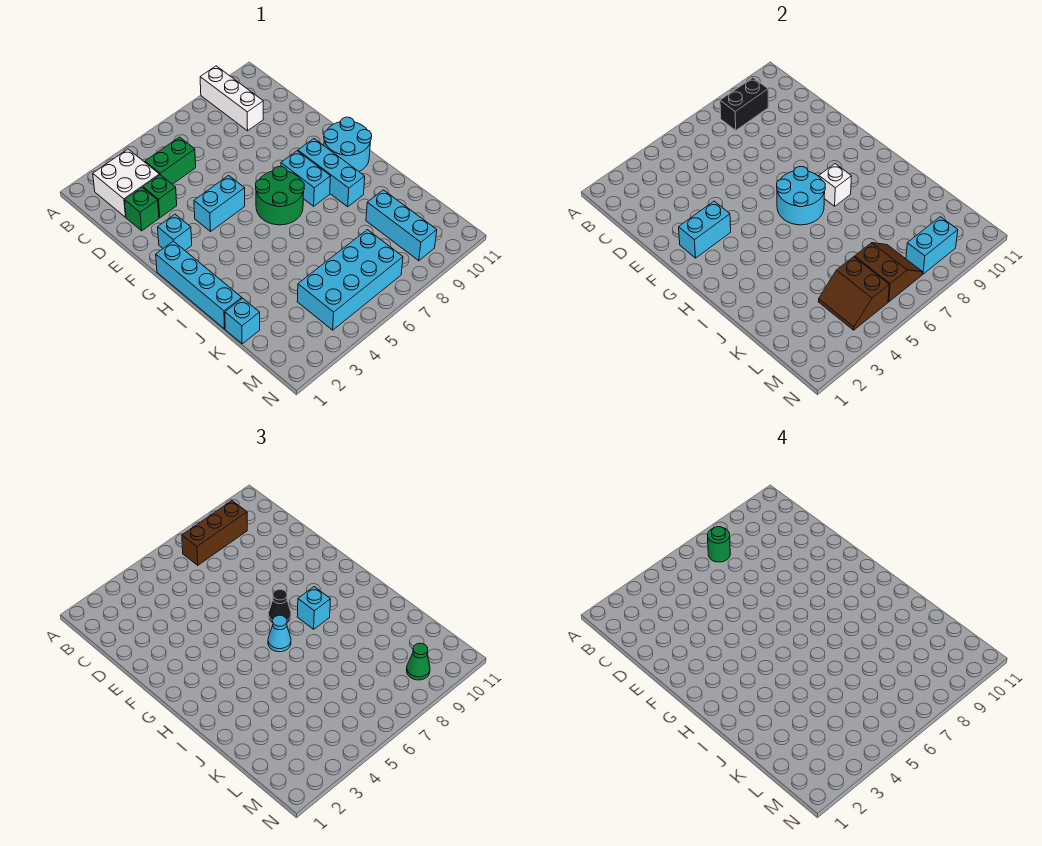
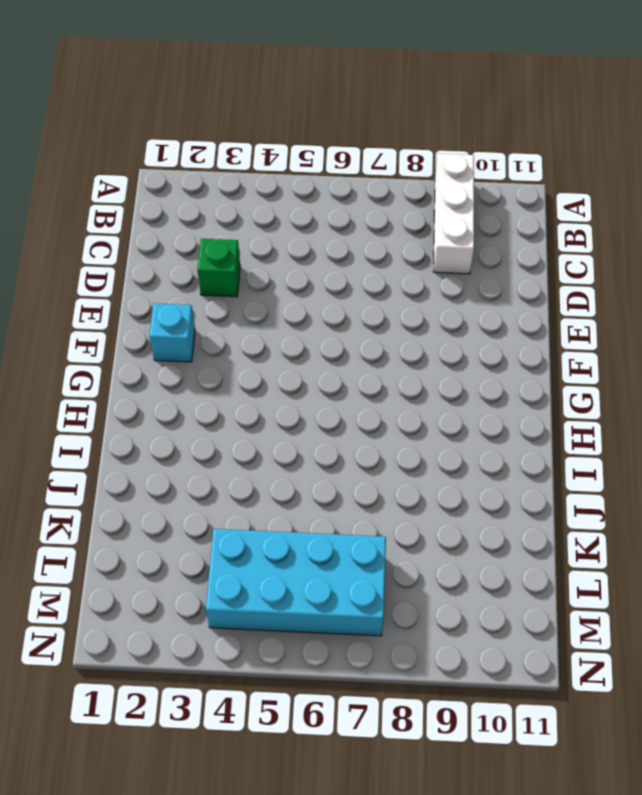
none -> white brick B2:C3 level 1
none -> green brick C4:C5 level 1
none -> green brick D2 level 1

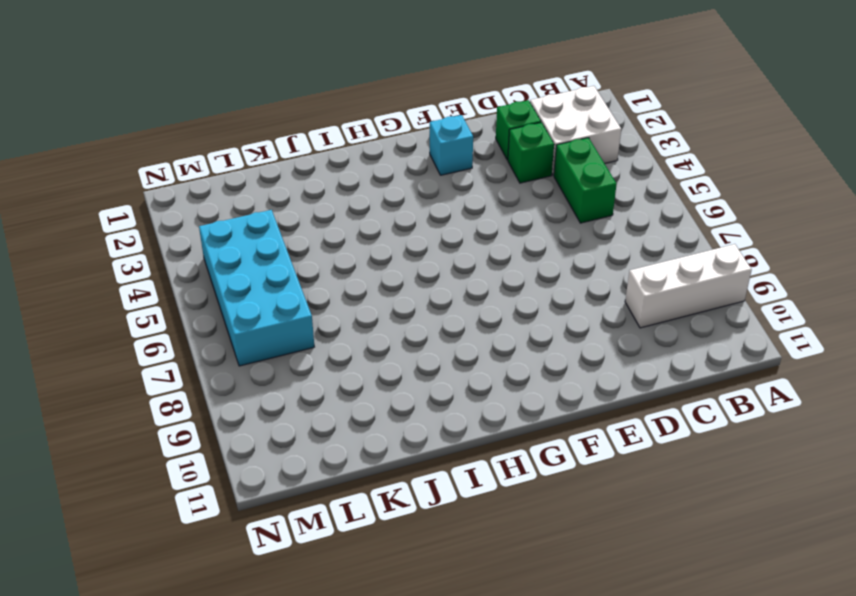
none -> cyan brick F4:F5 level 1
none -> cyan brick G1:J1 level 1
none -> green round brick G6:H7 level 1

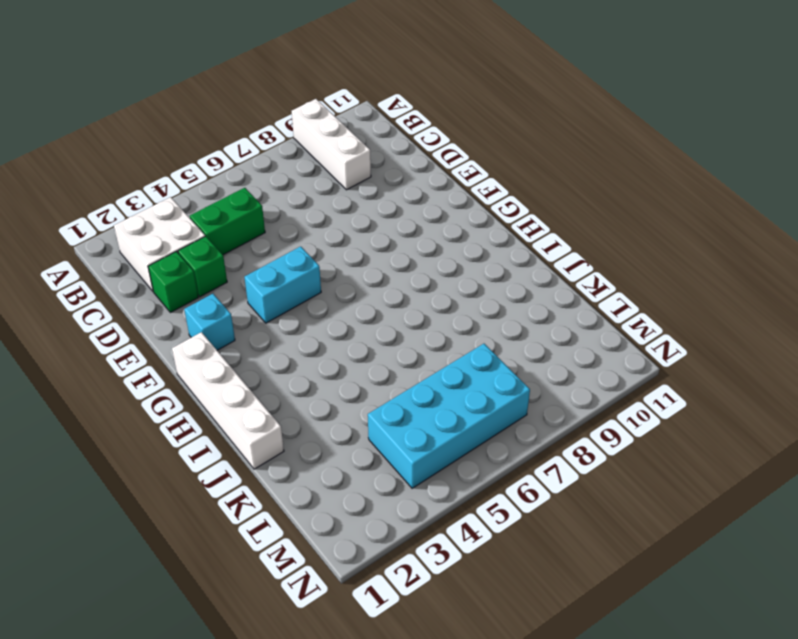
white brick G1:J1 level 1 -> cyan brick G1:J1 level 1
none -> green round brick G6:H7 level 1
none -> cyan brick G8:H8 level 1
none -> cyan brick G9:I9 level 1

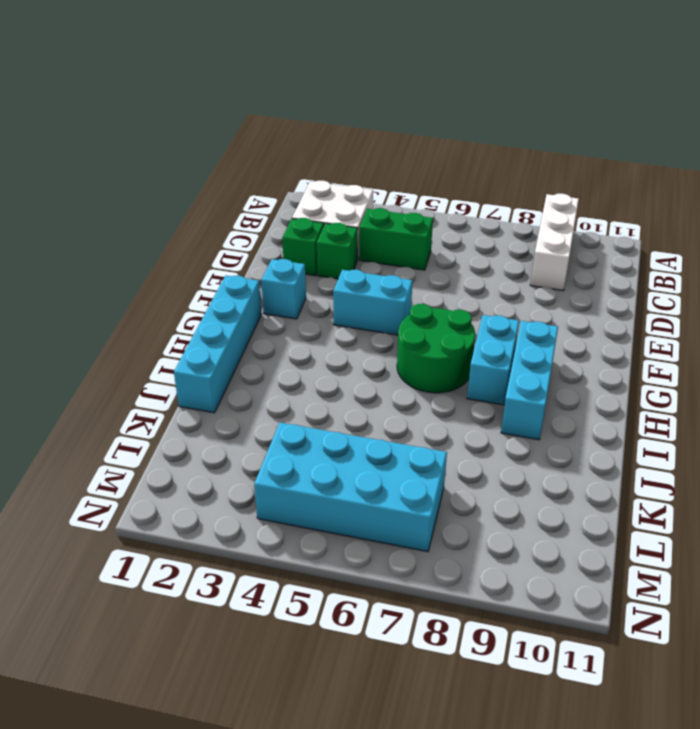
none -> cyan round brick G10:H11 level 1
none -> cyan brick K1 level 1
none -> cyan brick K9:M9 level 1

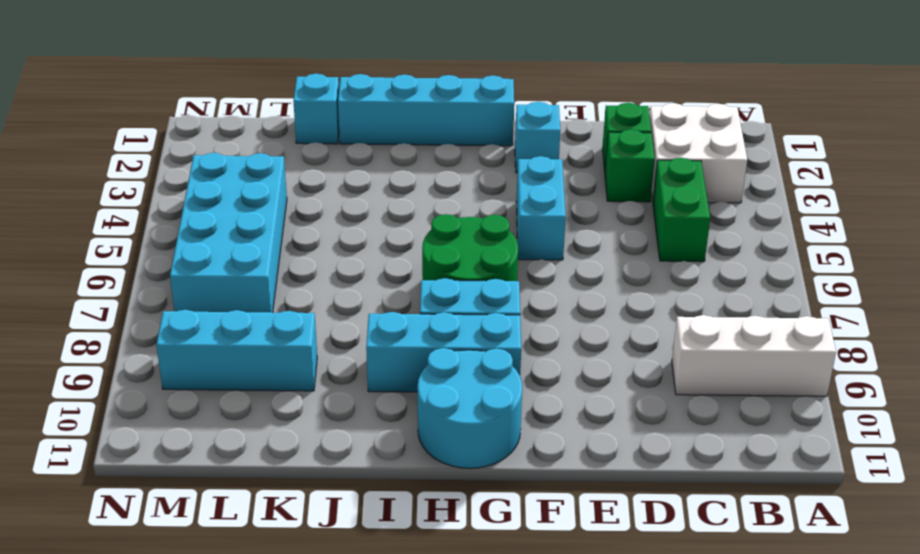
none -> black brick B8:B9 level 2
none -> cyan brick F2:F3 level 2
none -> cyan round brick G6:H7 level 2

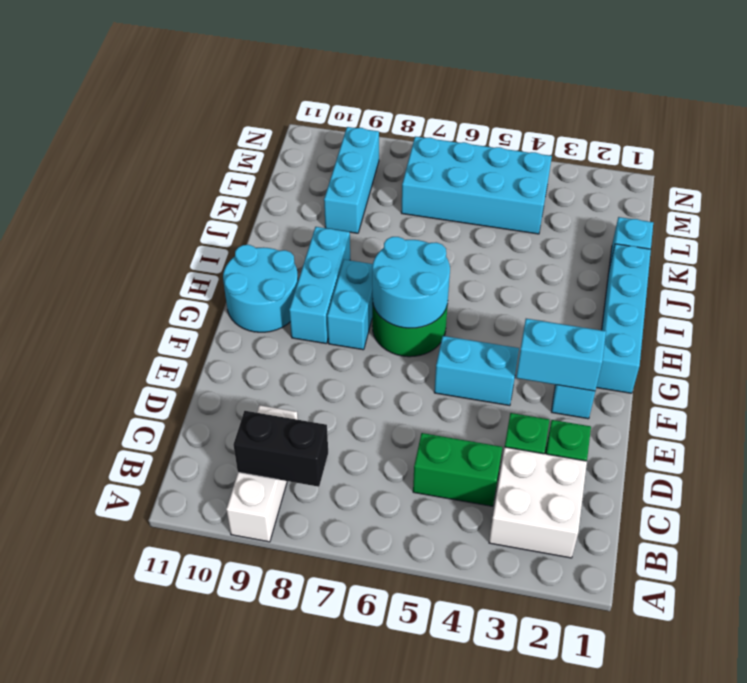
none -> white brick H8 level 2
none -> brown slope L4:M5 level 2 top 5
none -> brown slope L6:M7 level 2 top 6

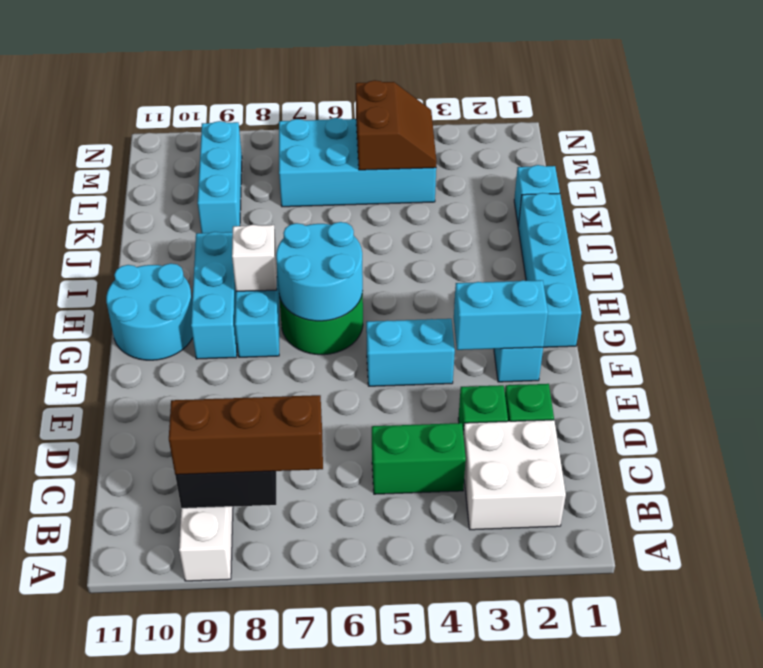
none -> brown slope L6:M7 level 2 top 6
none -> cyan brick M8:M9 level 2
none -> black cone G7 level 3

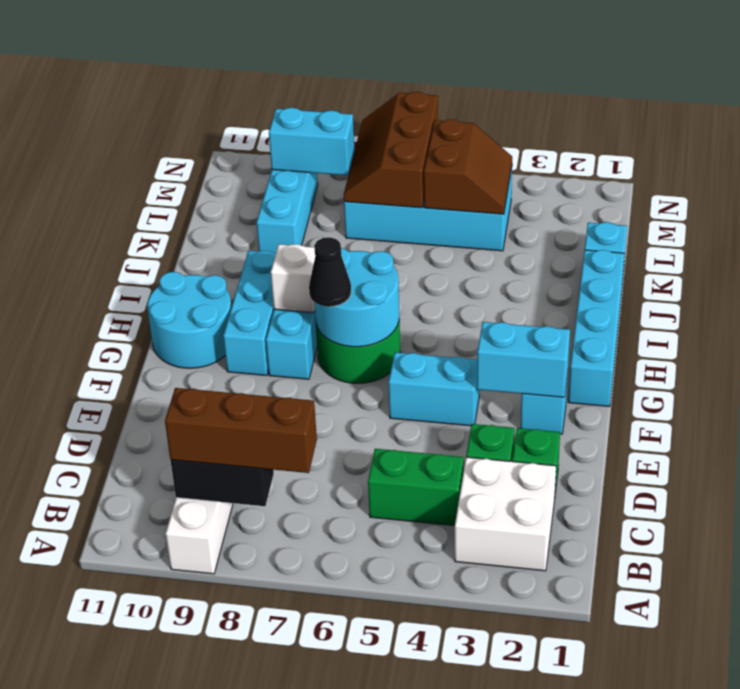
brown slope L6:N7 level 2 top 6 -> brown slope L6:M7 level 2 top 6
none -> cyan cone H6 level 3
none -> cyan brick H8 level 3
none -> green cone M9 level 3

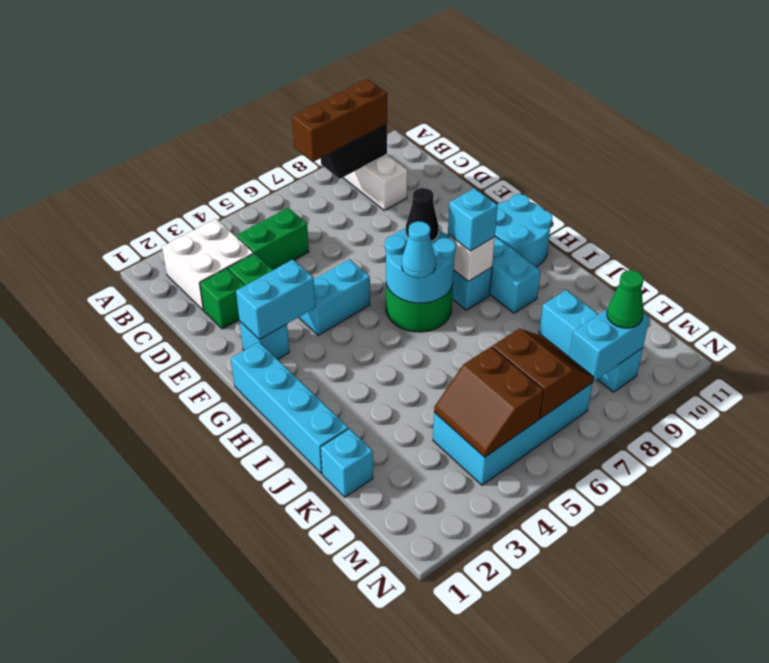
none -> green round brick B7 level 4

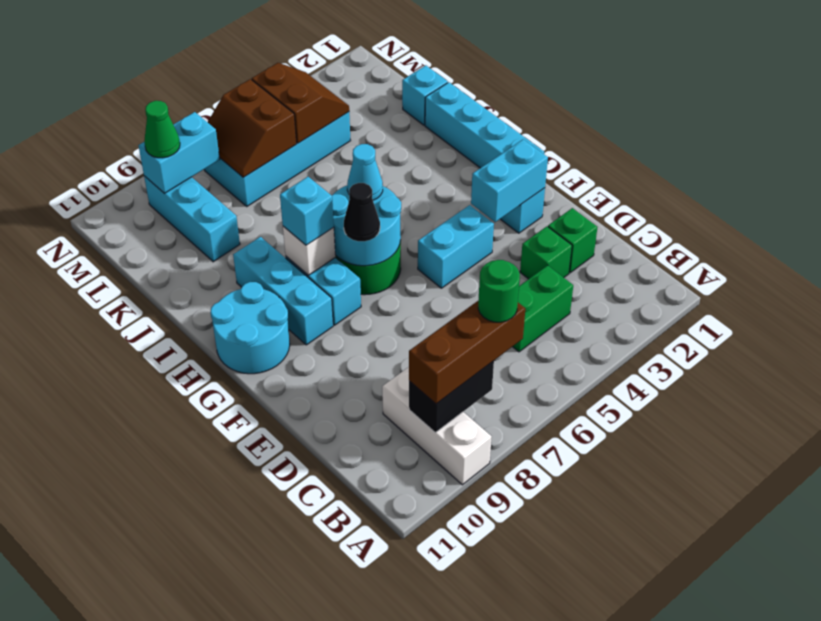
none -> white brick B2:C3 level 1

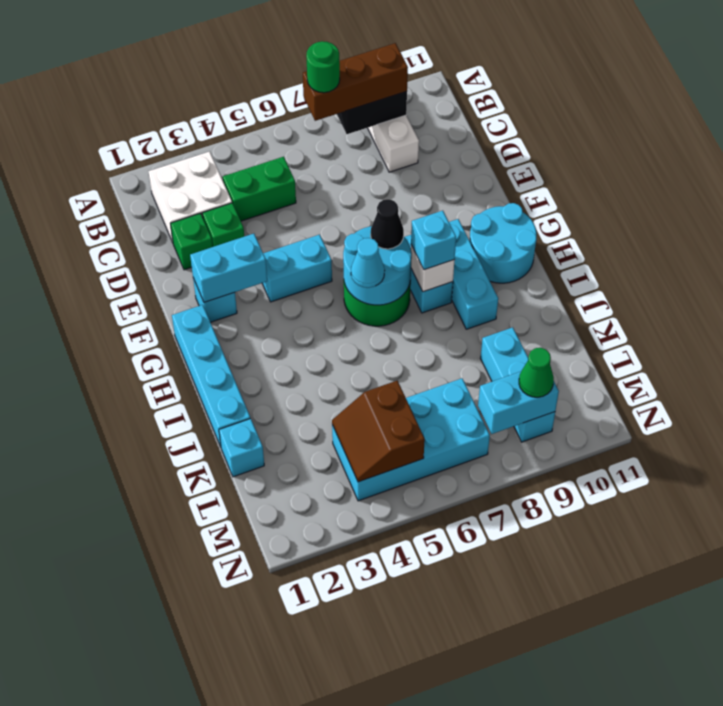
none -> brown slope L6:M7 level 2 top 6

